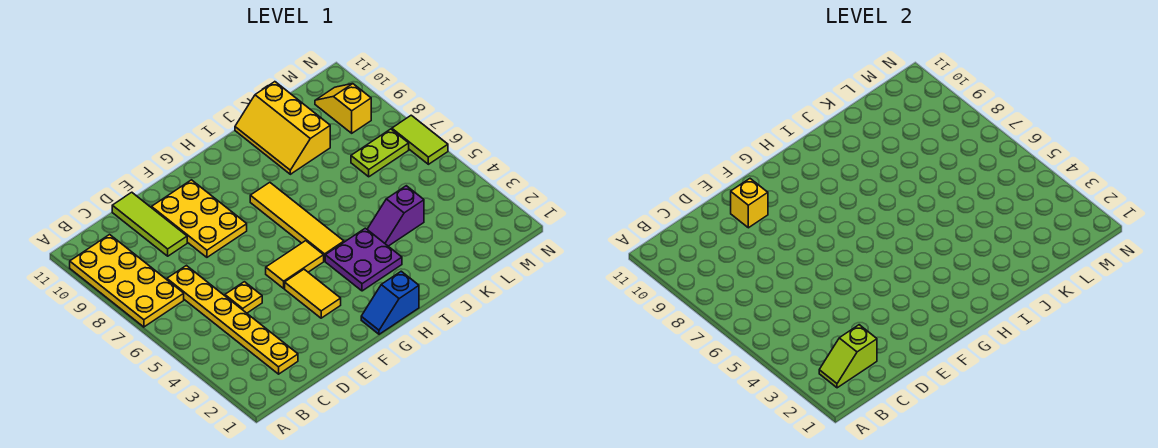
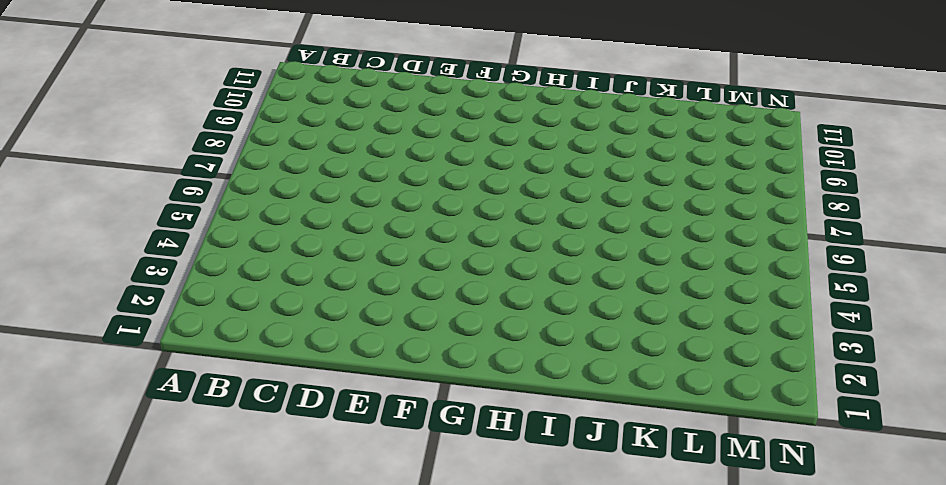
none -> yellow plate A7:B10 level 1
none -> yellow plate C2:C7 level 1
none -> yellow plate D5 level 1

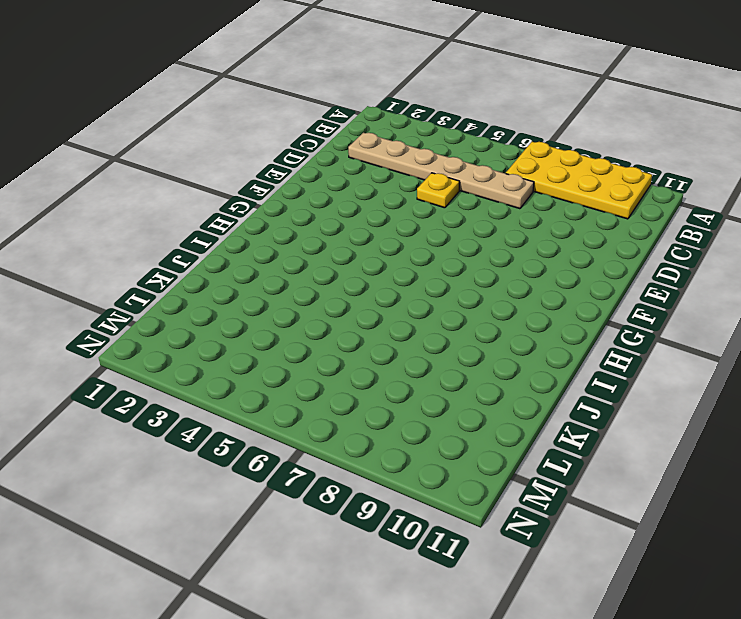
tan plate C2:C7 level 1 -> yellow plate C2:C7 level 1
none -> lime tile D9:D11 level 1
none -> yellow plate E8:F10 level 1
none -> yellow tile F3:F4 level 1

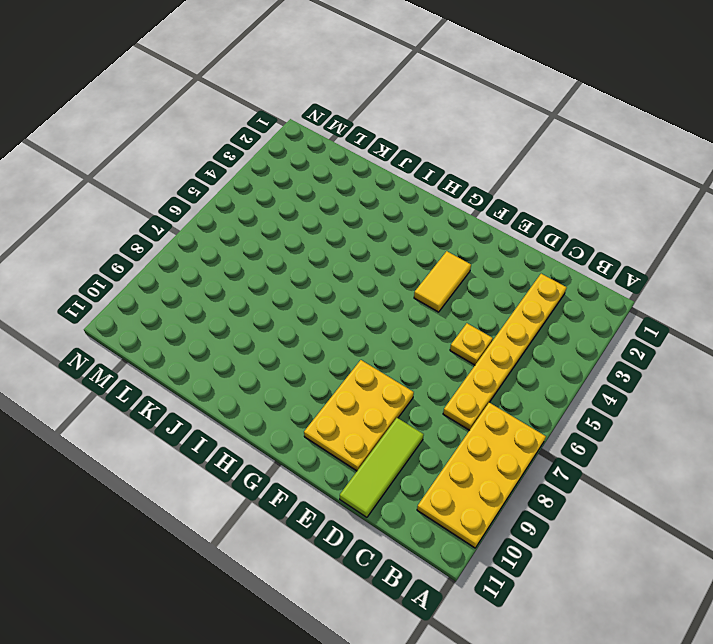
none -> yellow tile F5:G5 level 1
none -> blue slope G1:H1 level 1 top H
none -> purple plate H3:I4 level 1

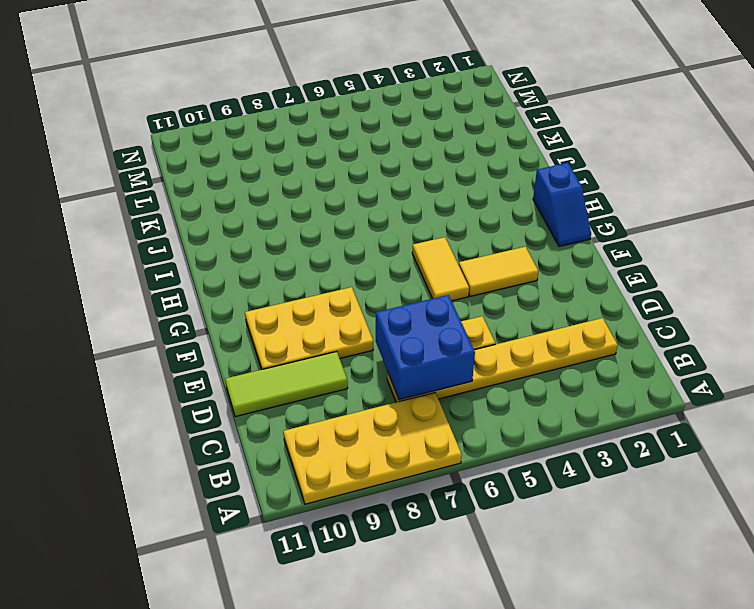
blue brick C6:D7 level 2 -> none
none -> purple plate H3:I4 level 1
none -> yellow tile H5:H8 level 1
none -> purple slope J4:K4 level 1 top K

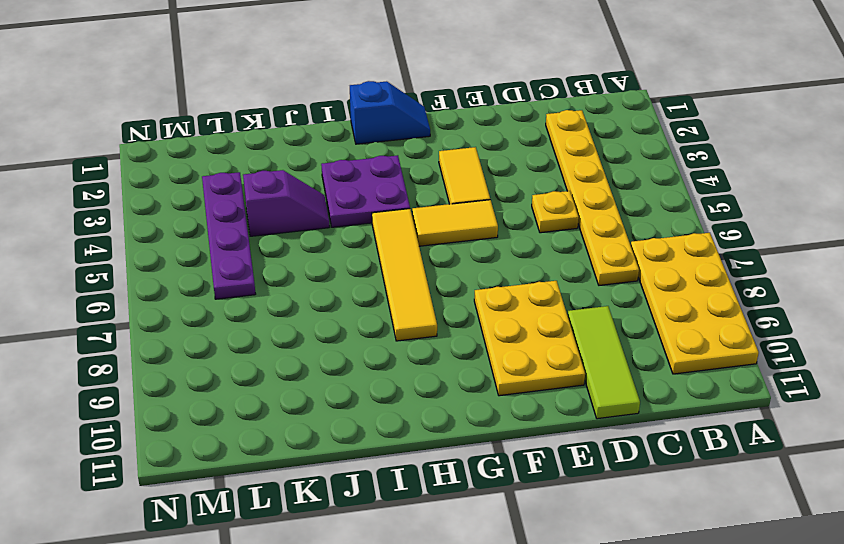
purple plate L3:L6 level 1 -> none
none -> yellow slope J9:K11 level 1 top K
none -> lime plate L7:M7 level 1
none -> yellow slope M9:M10 level 1 top 9

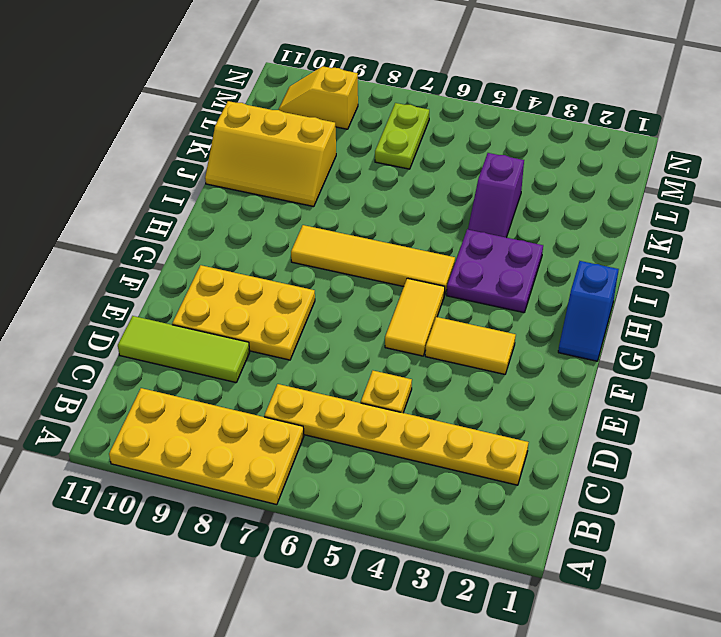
none -> lime tile N6:N7 level 1
none -> lime slope B2:C2 level 2 top C
none -> yellow brick E10 level 2

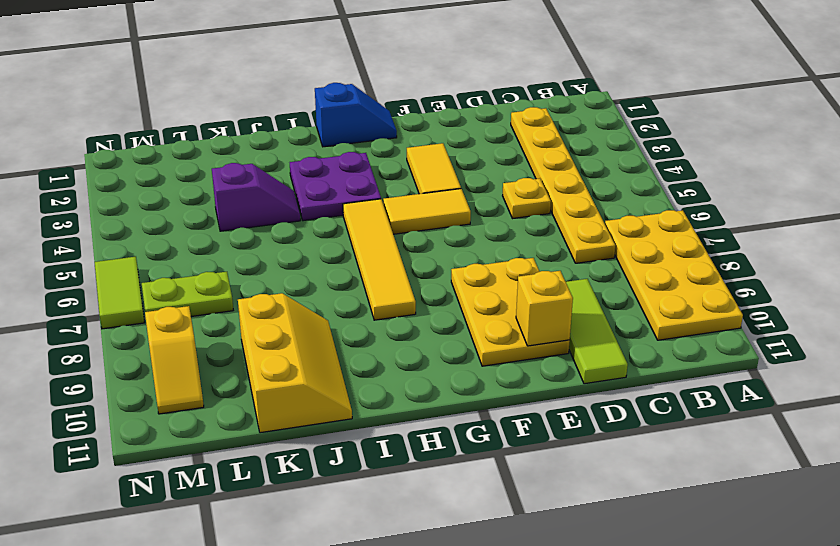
none -> lime slope B2:C2 level 2 top C

